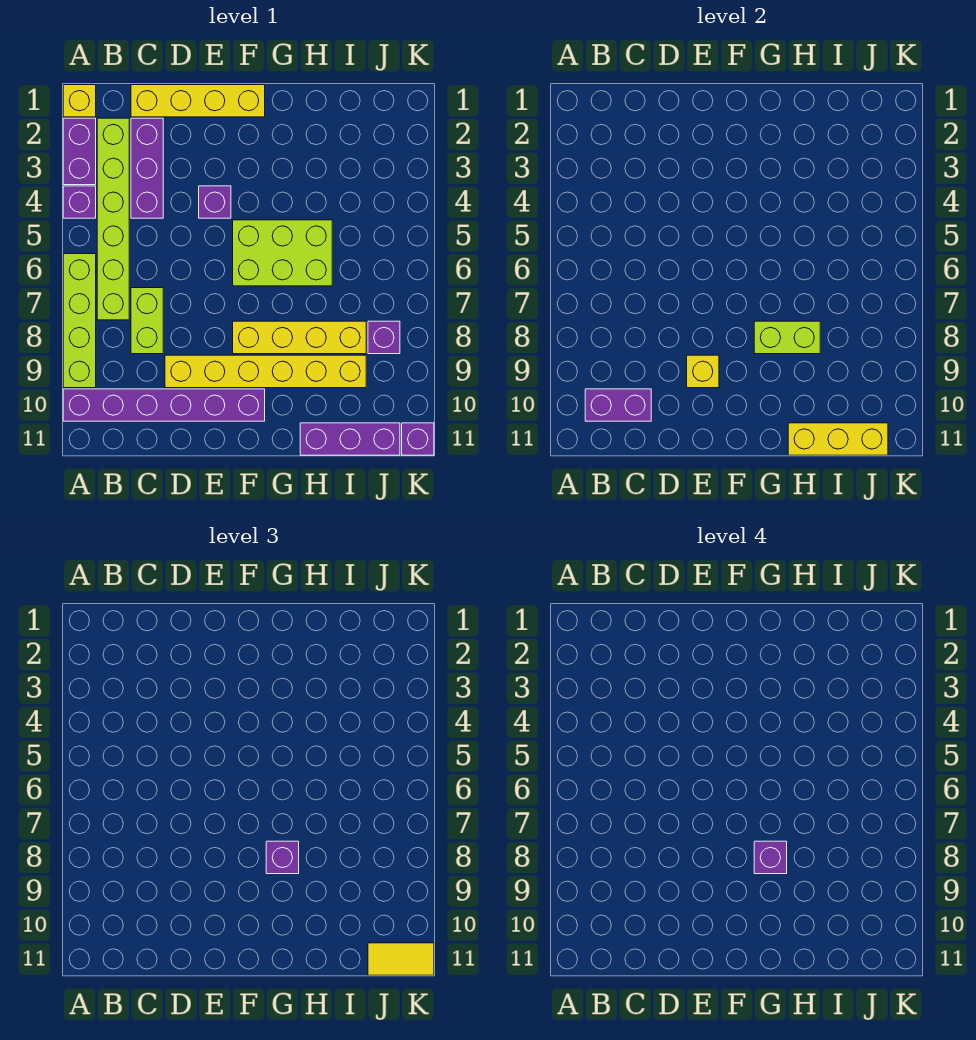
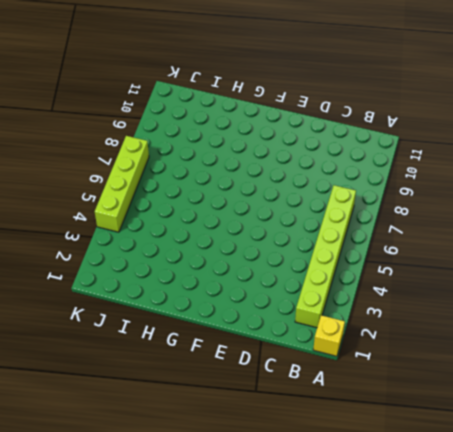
lime brick K4:K7 level 1 -> lime brick A6:A9 level 1
none -> purple brick A2:A3 level 1
none -> purple brick A4 level 1
none -> purple brick A10:F10 level 1

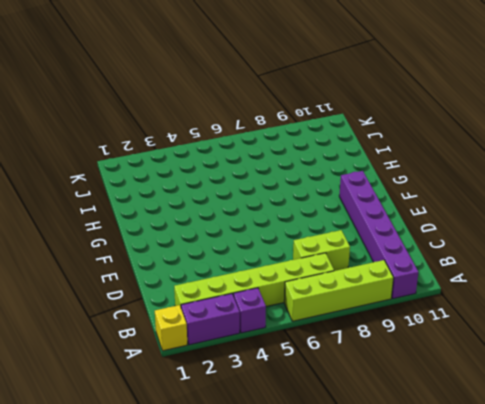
none -> yellow brick C1:F1 level 1
none -> purple brick C2:C4 level 1
none -> yellow brick D9:I9 level 1

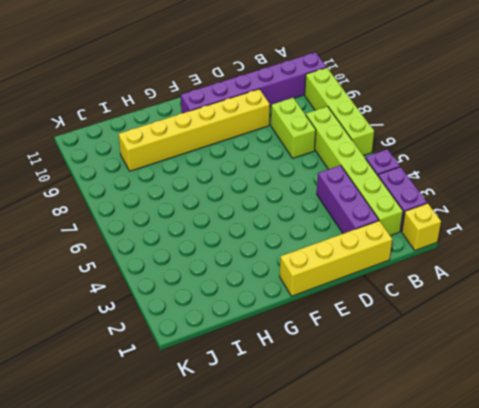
none -> purple brick E4 level 1
none -> lime brick F5:H6 level 1
none -> yellow brick F8:I8 level 1

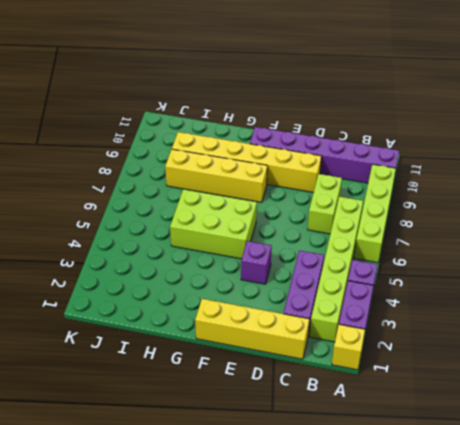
none -> purple brick H11:J11 level 1
none -> purple brick J8 level 1
none -> purple brick K11 level 1

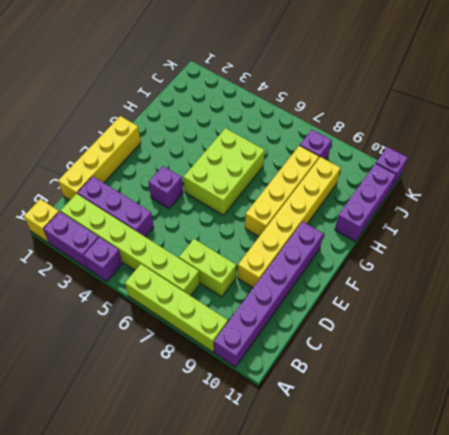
none -> purple brick B10:C10 level 2
none -> yellow brick E9 level 2
none -> lime brick G8:H8 level 2

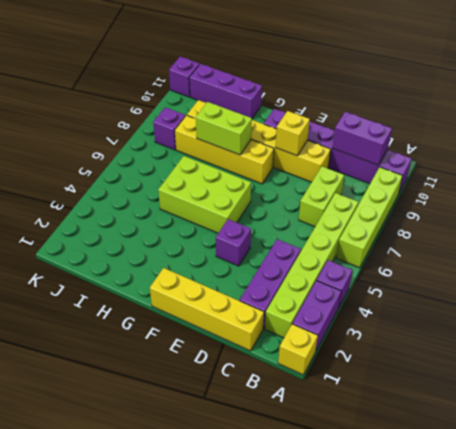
none -> yellow brick H11:J11 level 2
none -> purple brick G8 level 3
none -> yellow tile J11:K11 level 3

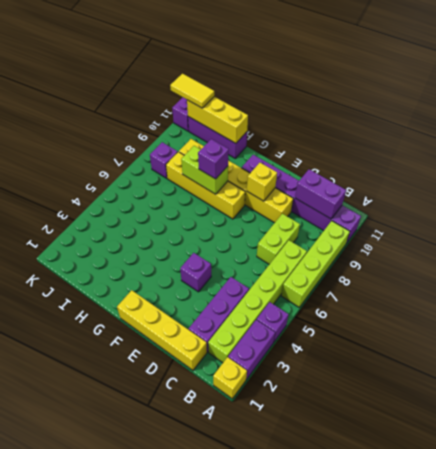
none -> lime brick F5:H6 level 1
none -> purple brick G8 level 4

